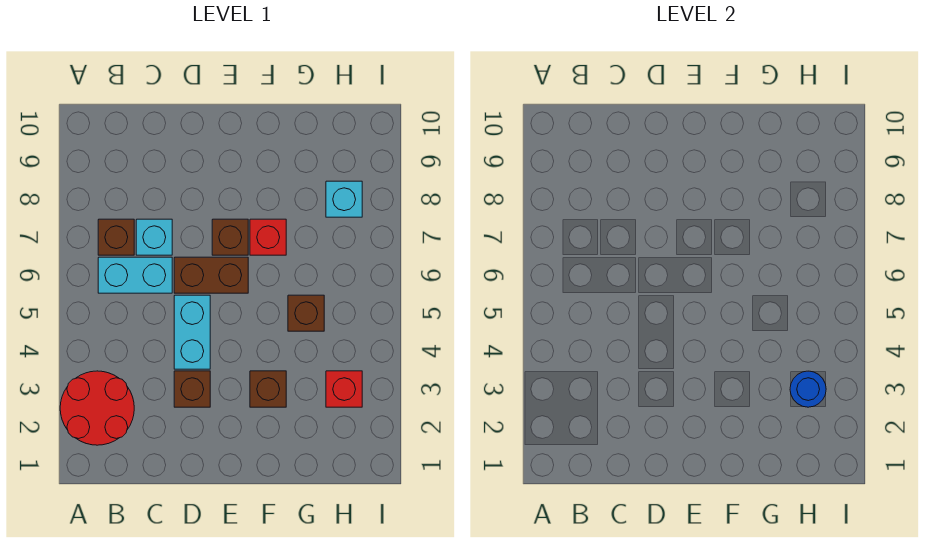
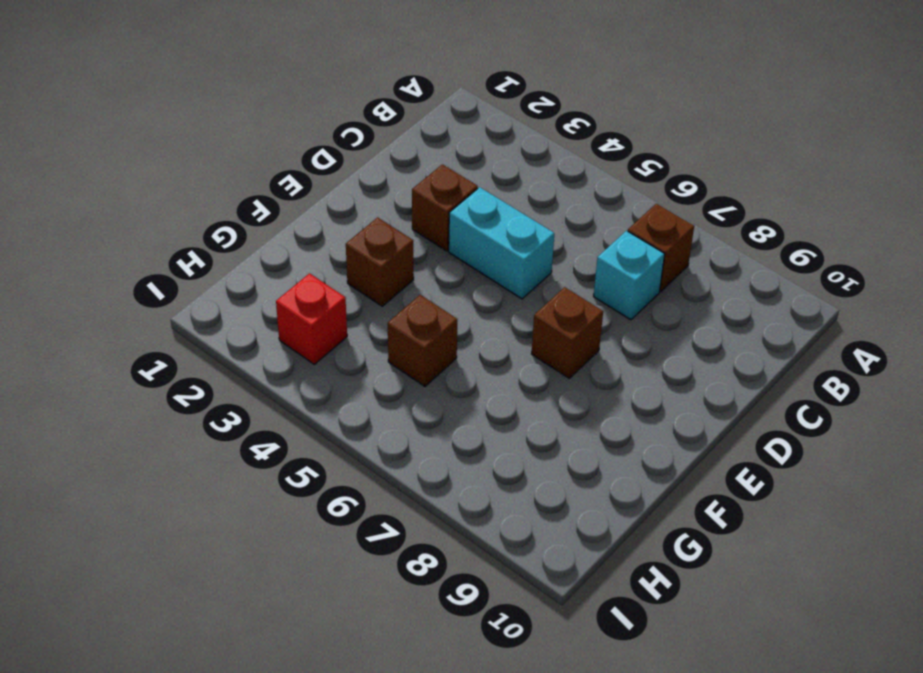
none -> red round brick A2:B3 level 1
none -> cyan brick B6:C6 level 1
none -> brown brick D6:E6 level 1

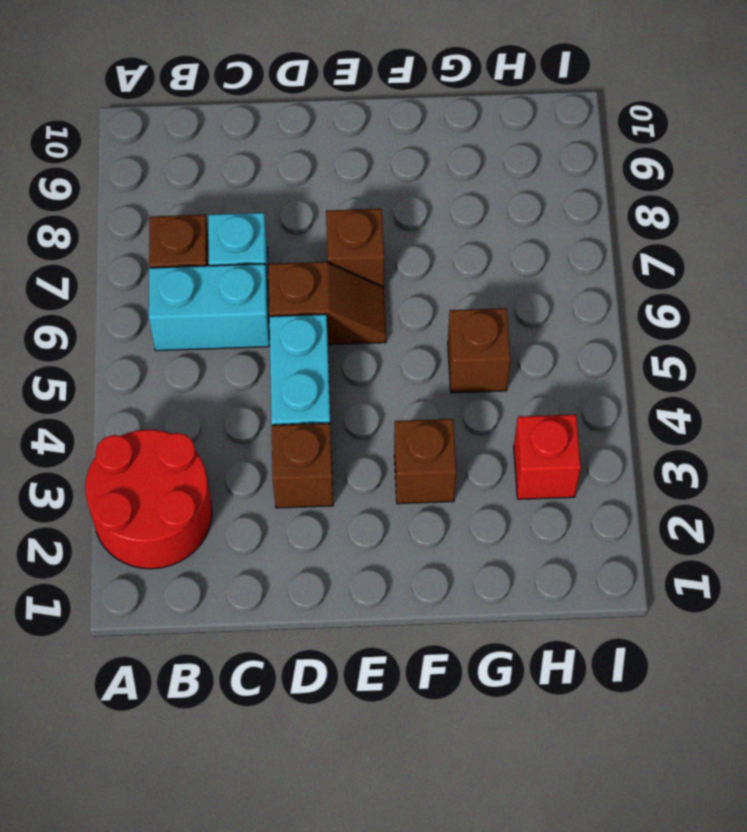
brown slope D6:E6 level 1 top D -> brown brick D6:E6 level 1
none -> red brick F7 level 1
none -> cyan brick H8 level 1
none -> blue round brick H3 level 2

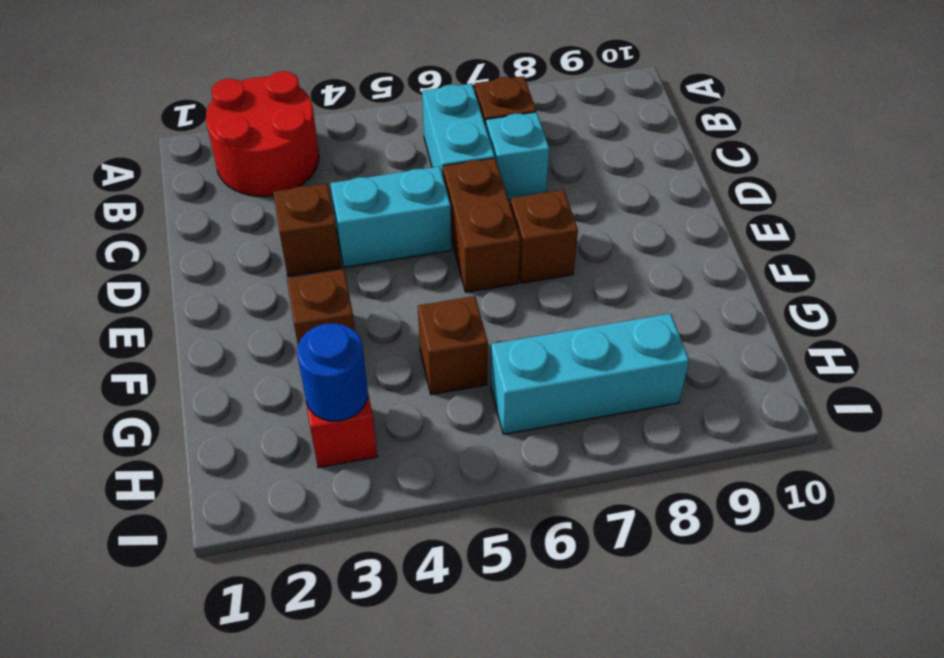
cyan brick H6:H8 level 1 -> cyan brick H8 level 1
none -> red brick F7 level 1

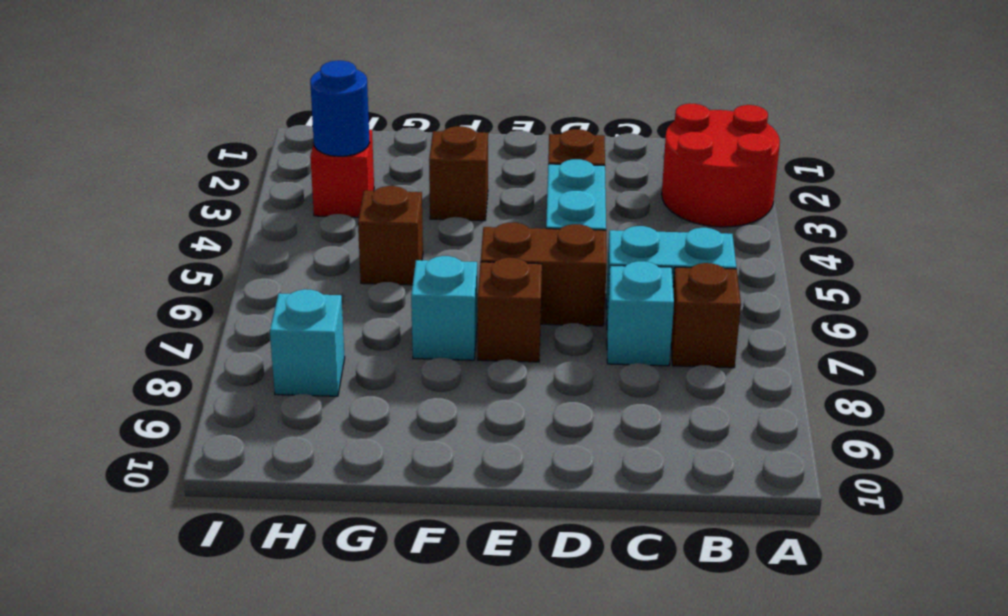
cyan brick F7 level 1 -> red brick F7 level 1

